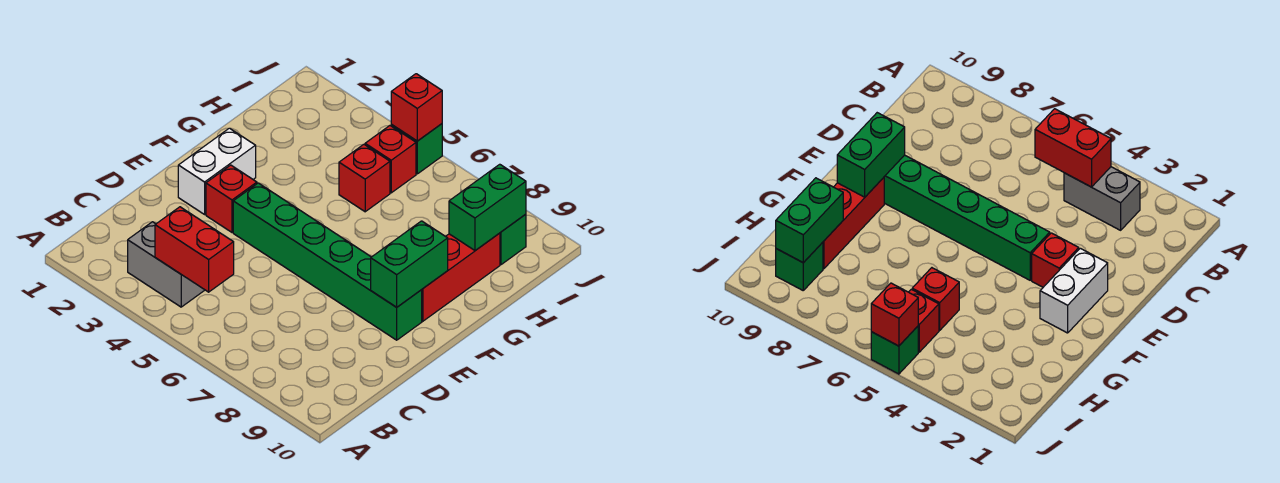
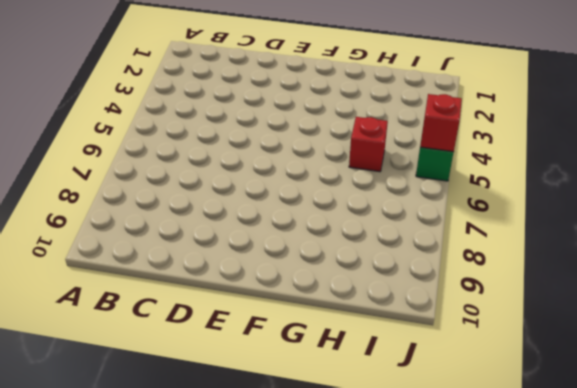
none -> grey brick B3:B4 level 1
none -> white brick E2:F2 level 1
none -> red brick E3 level 1

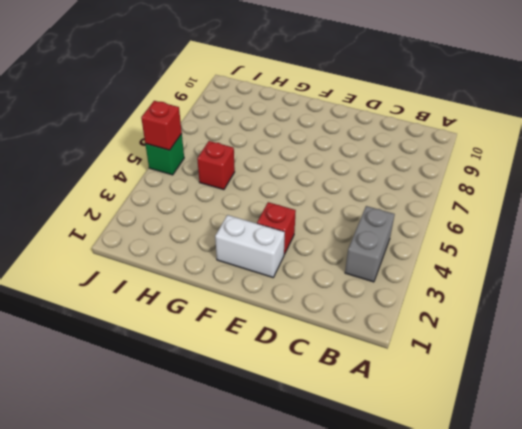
none -> green brick E4:E9 level 1
none -> red brick F9:H9 level 1
none -> red brick I5 level 1

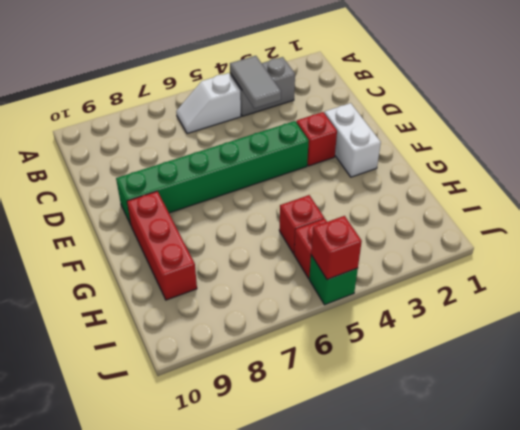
grey tile B4:C4 level 2 -> red brick B4:B5 level 2
white slope B5:B6 level 1 top 5 -> none
none -> green brick I9 level 1
none -> green brick E9:F9 level 2
none -> green brick H9:I9 level 2

